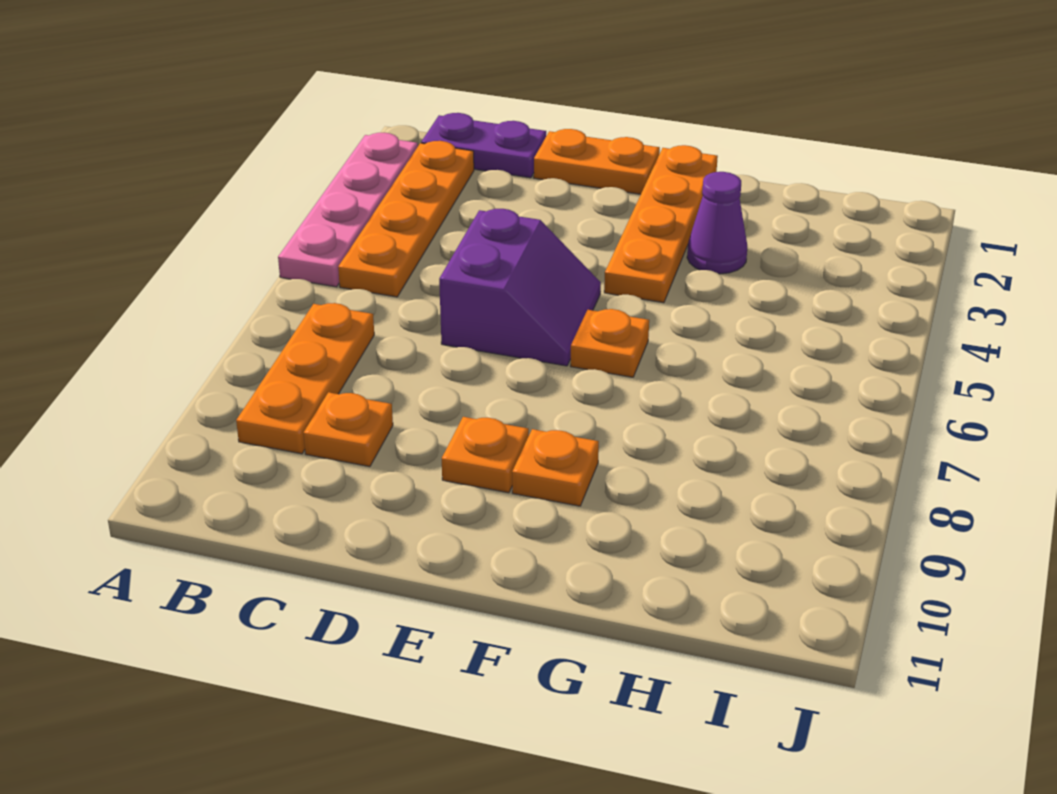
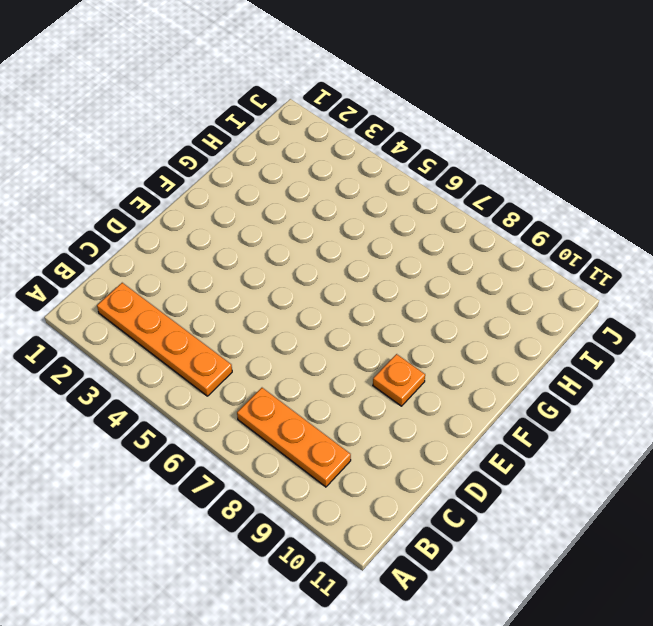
none -> pink plate A2:A5 level 1
none -> purple plate B1:C1 level 1
none -> orange plate C9 level 1

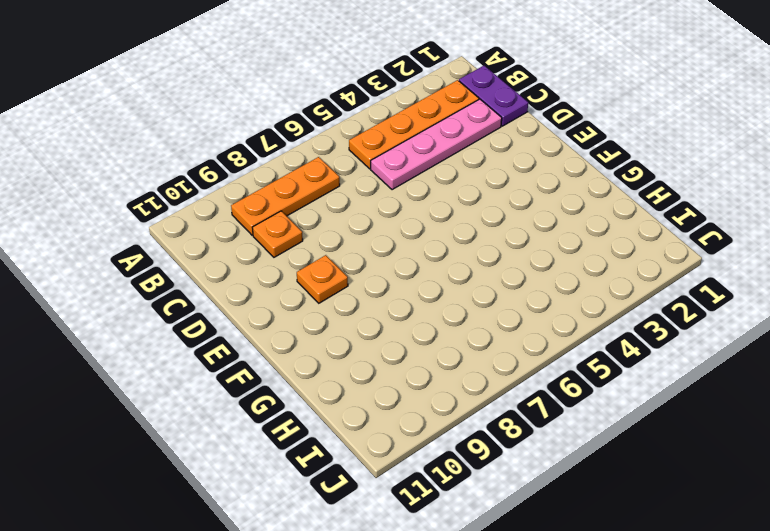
pink plate C2:C5 level 1 -> pink plate A2:A5 level 1
none -> orange plate D1:E1 level 1
none -> purple slope D5:E6 level 1 top D
none -> orange plate F1:F4 level 1

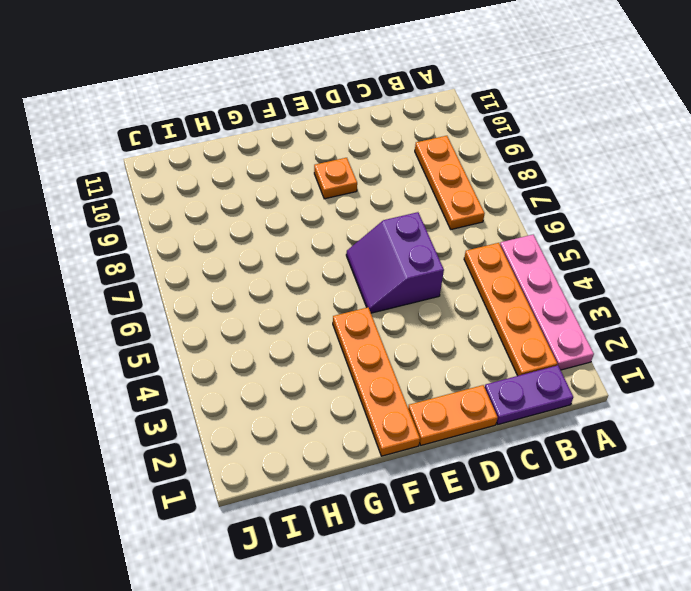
none -> orange plate C9 level 1
none -> orange plate F6 level 1
none -> orange plate F9 level 1

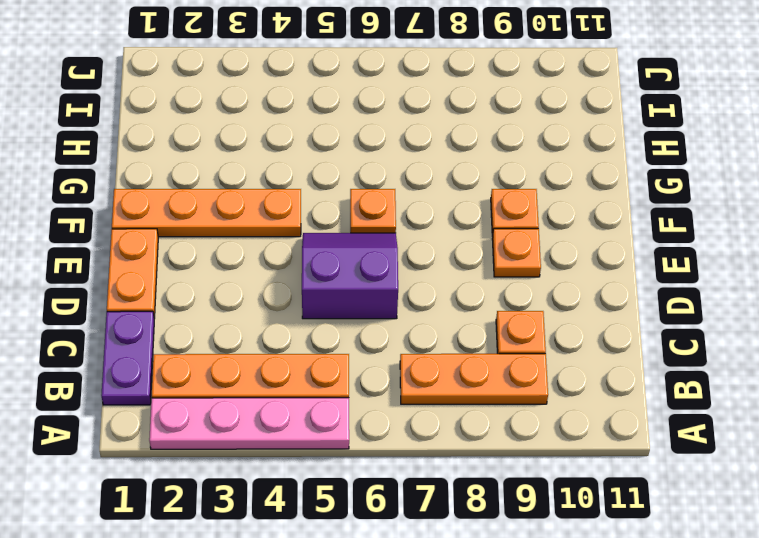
none -> purple cone G3 level 1

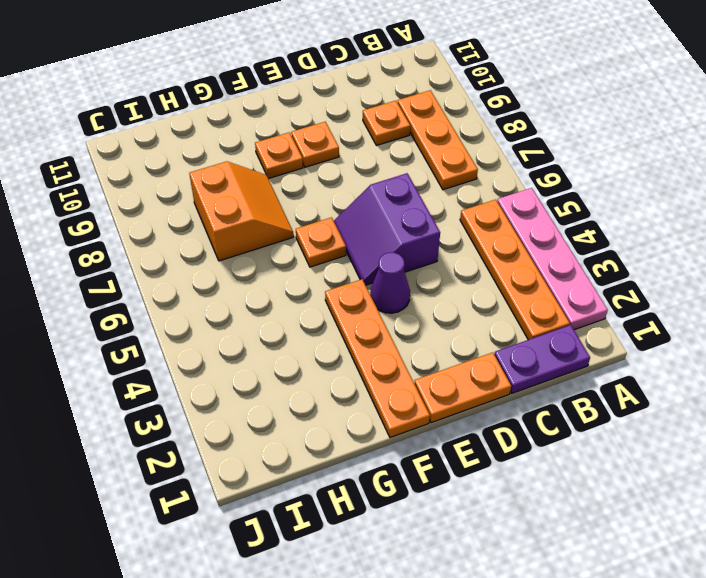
purple cone E4 level 1 -> purple cone G3 level 1
orange slope G7:H8 level 1 top H -> none

